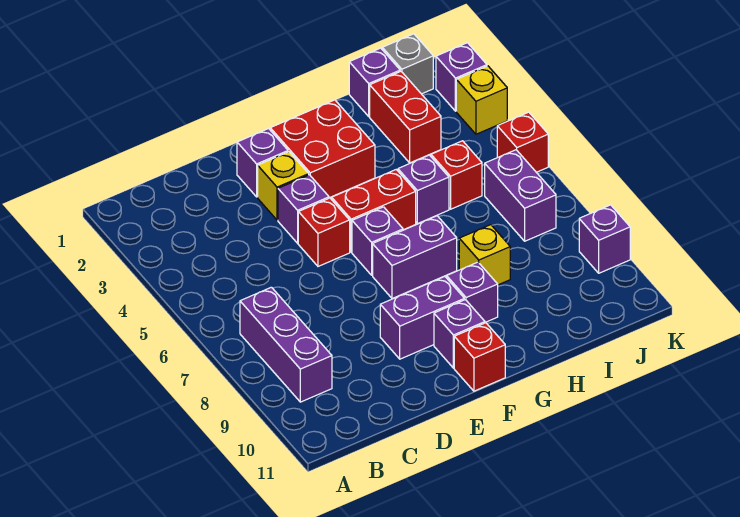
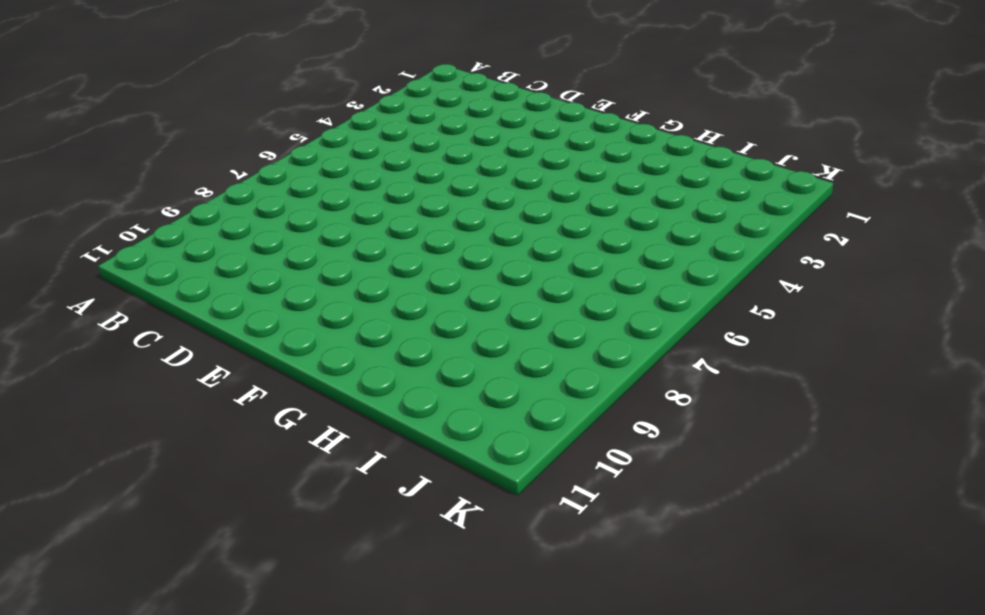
none -> purple brick B7:B9 level 1
none -> purple brick E2 level 1
none -> yellow brick E3 level 1

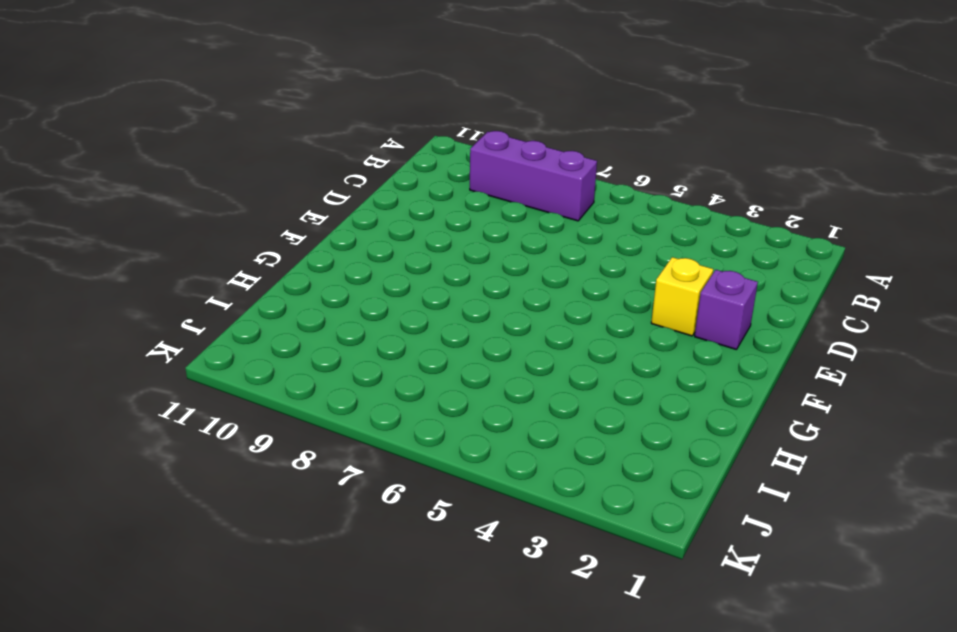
none -> purple brick E4 level 1
none -> red brick E5 level 1
none -> purple brick E9:F9 level 1

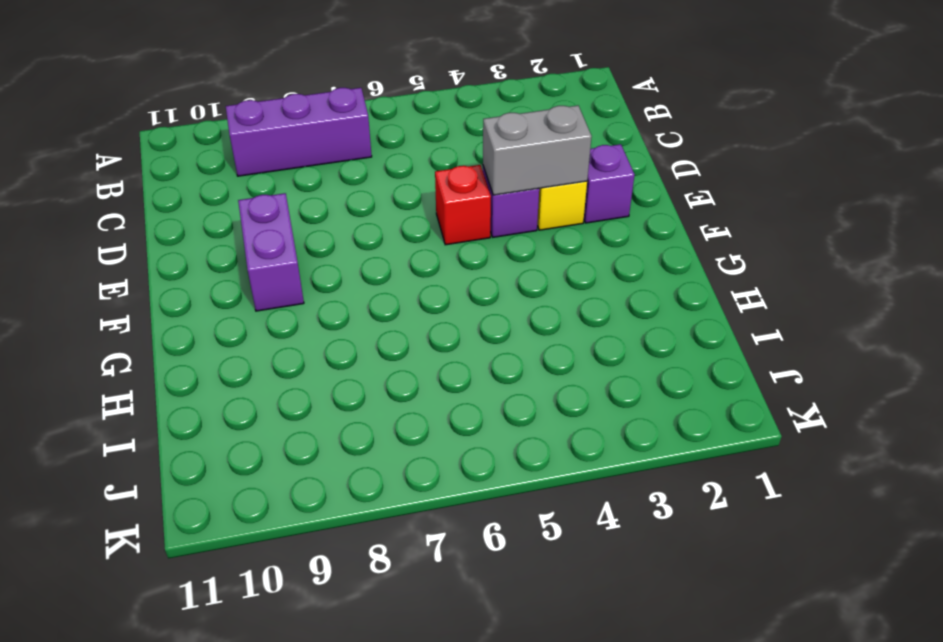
grey brick E3:E4 level 2 -> none
none -> red brick F2:G3 level 1
none -> red brick F5:G5 level 1
none -> purple brick F6 level 1

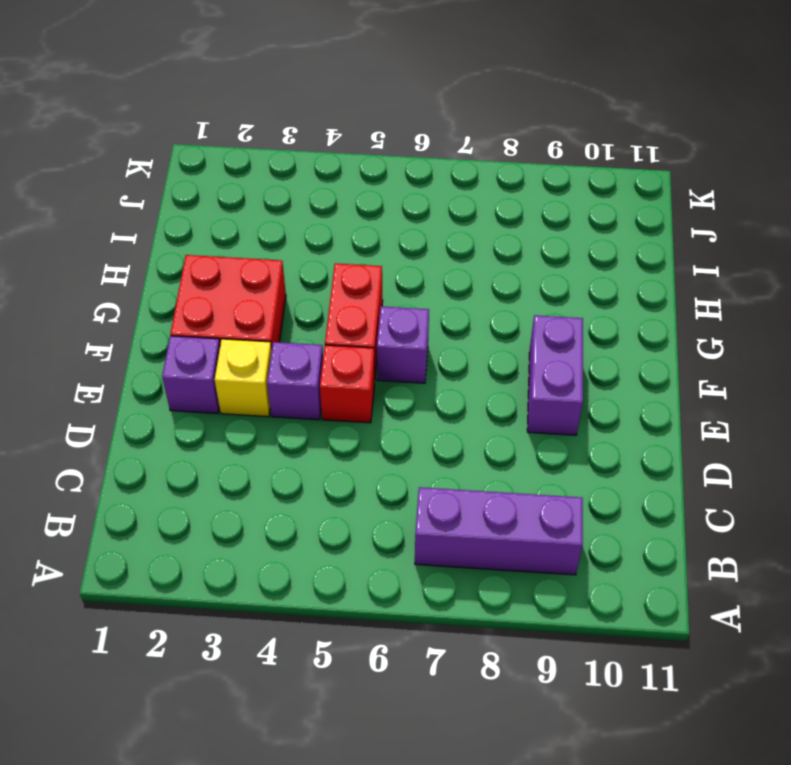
none -> purple brick F7:G7 level 1
none -> purple brick F10 level 1
none -> red brick F11 level 1

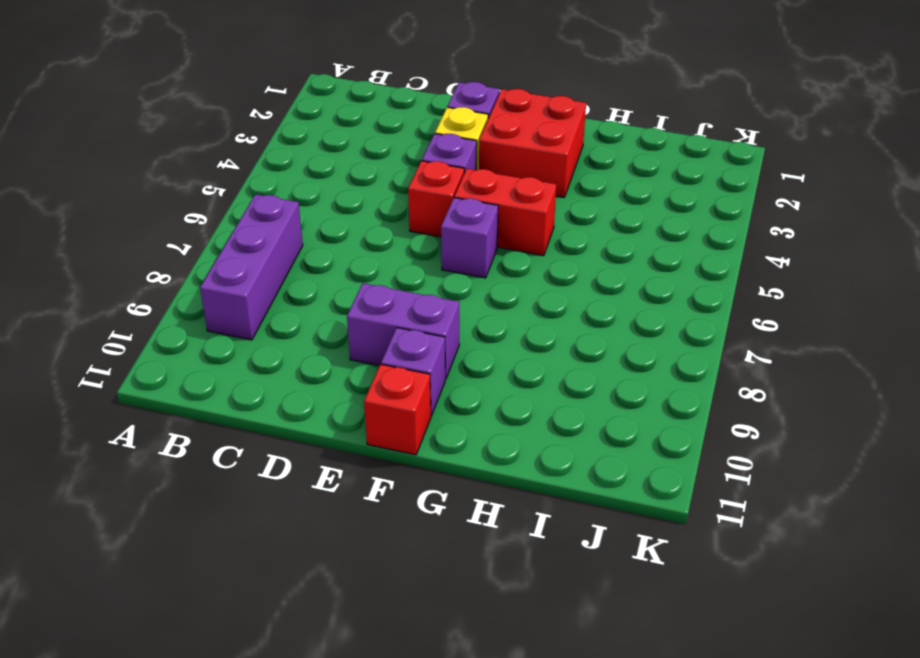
none -> purple brick F7:G7 level 1
none -> purple brick G9 level 1
none -> purple brick H5 level 1

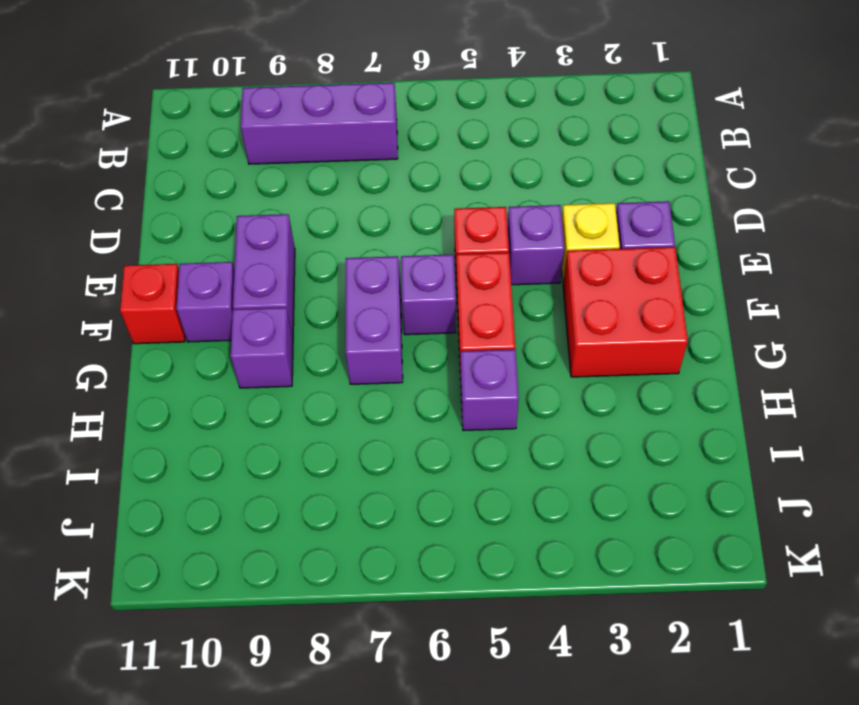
none -> yellow brick H8 level 1
none -> purple brick I1 level 1
none -> red brick I2:I3 level 1

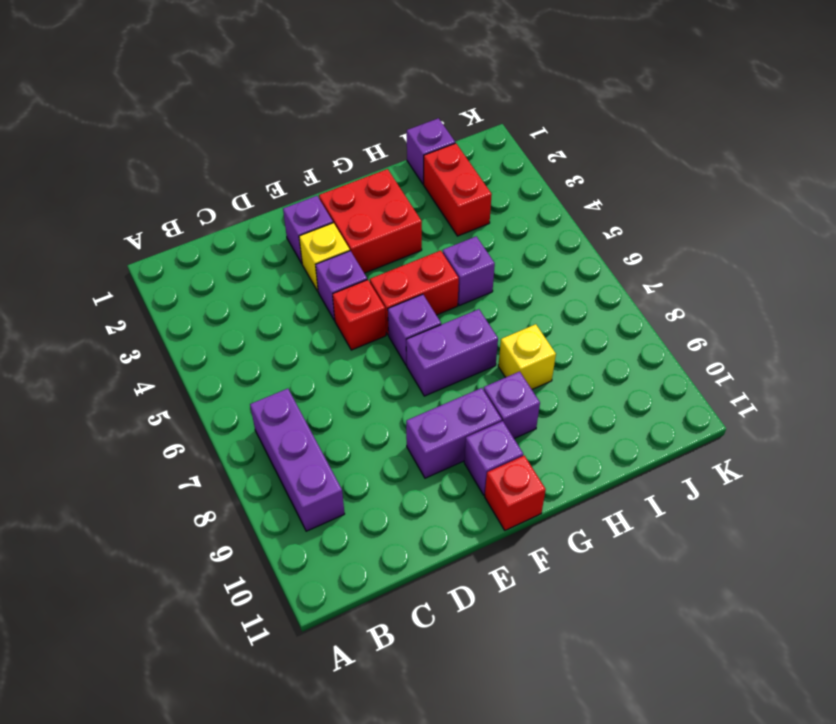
none -> red brick I5 level 1
none -> grey brick J1 level 1
none -> purple brick J6:J7 level 1

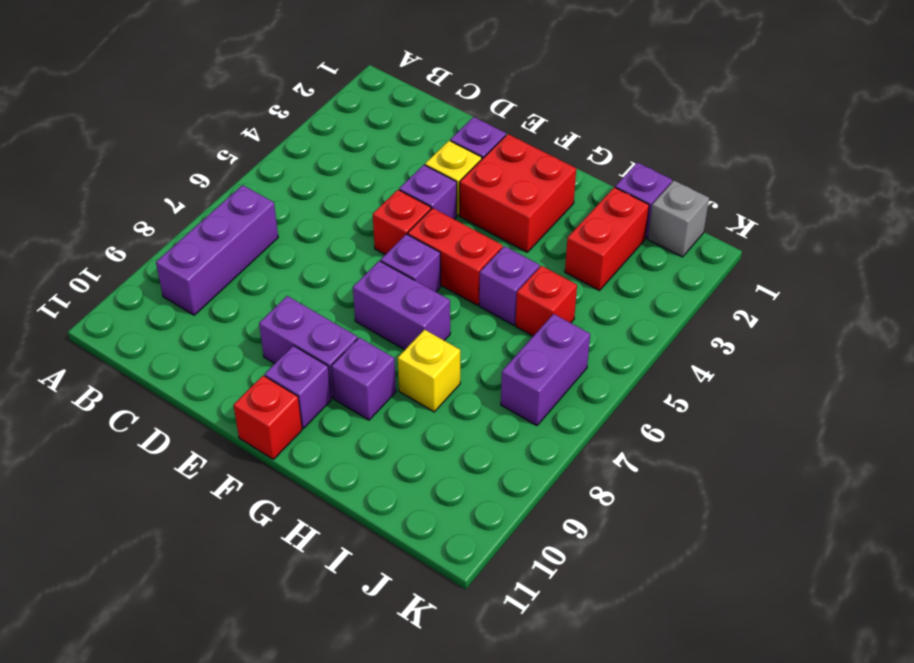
none -> purple brick K2 level 1
none -> yellow brick K3 level 1
none -> red brick K5 level 1

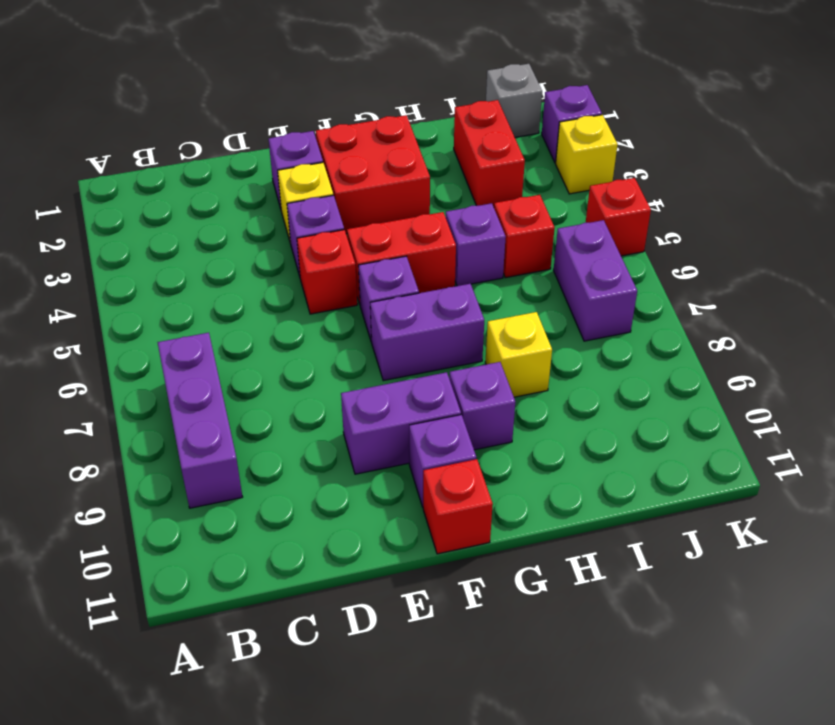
none -> purple brick I1 level 1
none -> purple brick K9 level 1

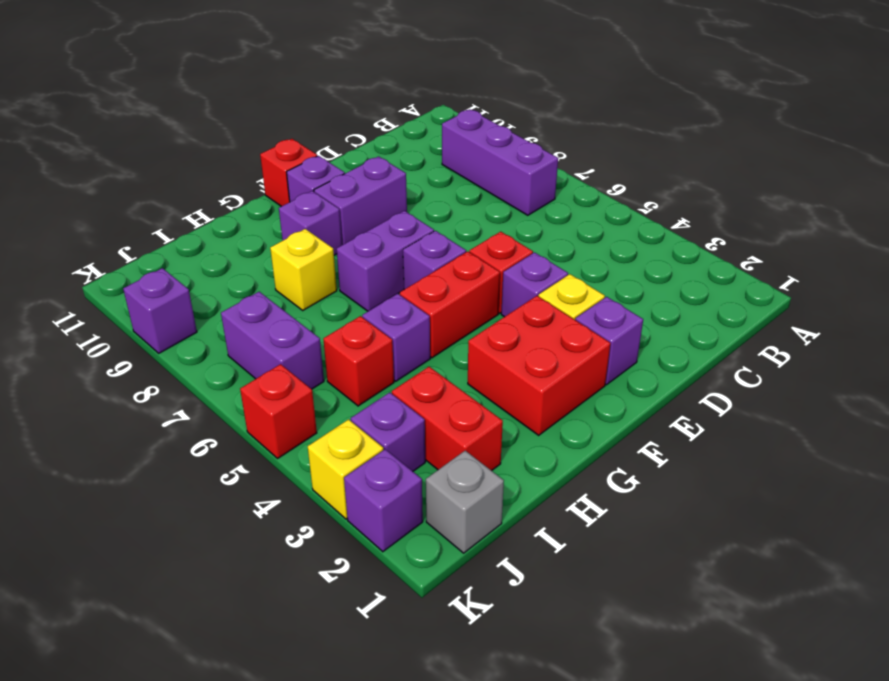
purple brick J3 level 1 -> purple brick I1 level 1

